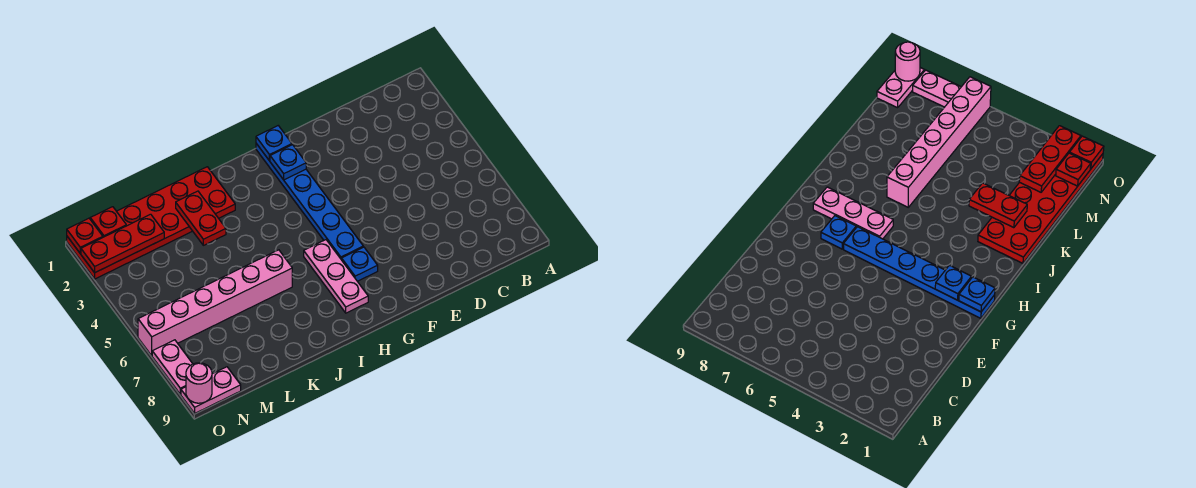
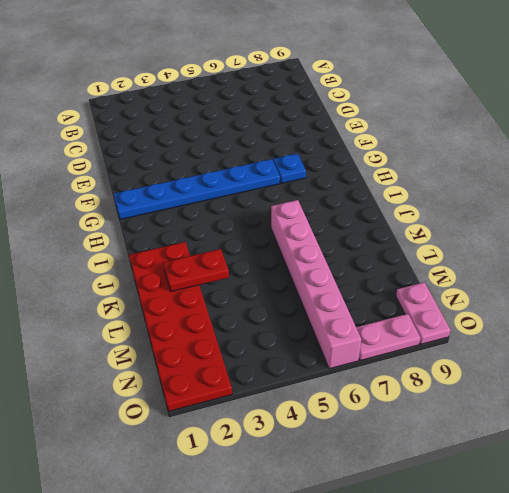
none -> pink plate H6:H8 level 1
none -> blue plate G1 level 2
none -> blue plate G2 level 2

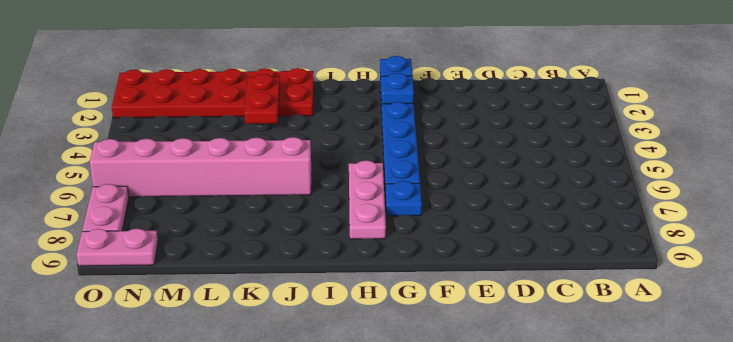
none -> red plate M2:O2 level 2
none -> red plate N1 level 2
none -> red plate O1 level 2

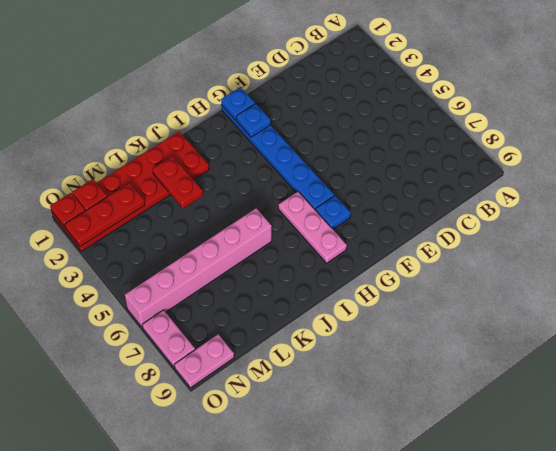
none -> pink round brick O9 level 2

